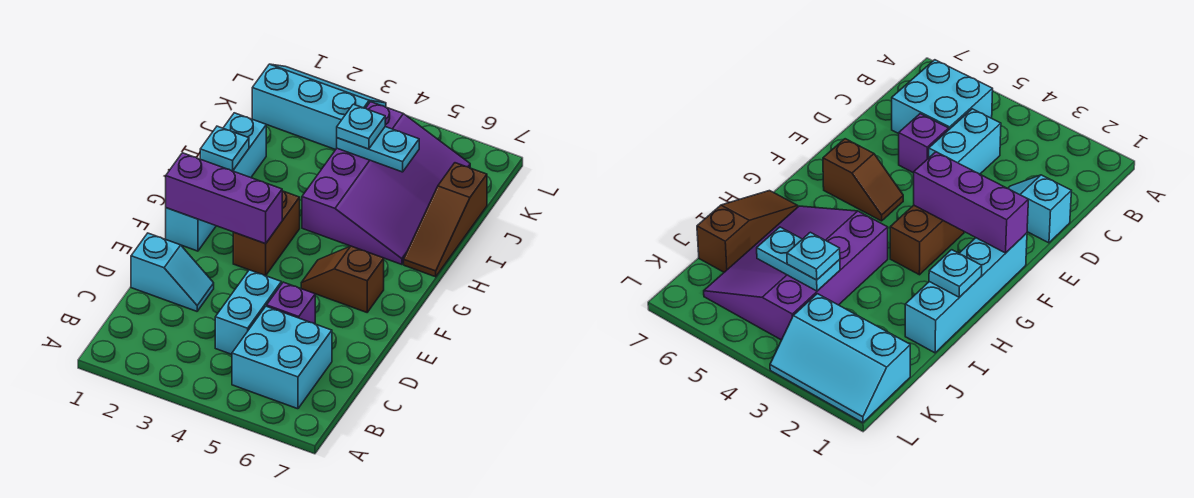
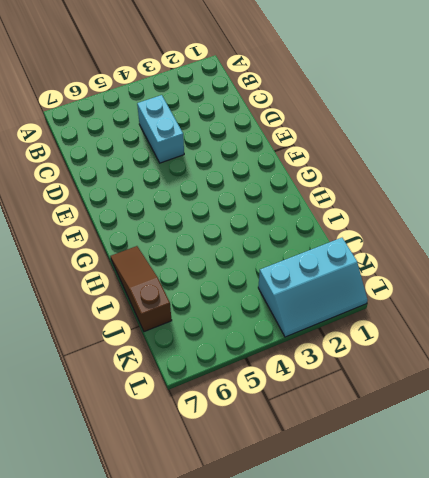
none -> cyan brick B5:C6 level 1
none -> cyan slope D1:D2 level 1 top 1
none -> purple brick D5 level 1

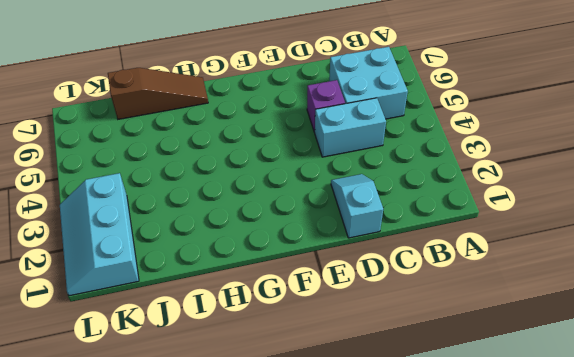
none -> cyan brick F1:I1 level 1
none -> brown brick F3:G3 level 1
none -> brown slope F5:F6 level 1 top 6

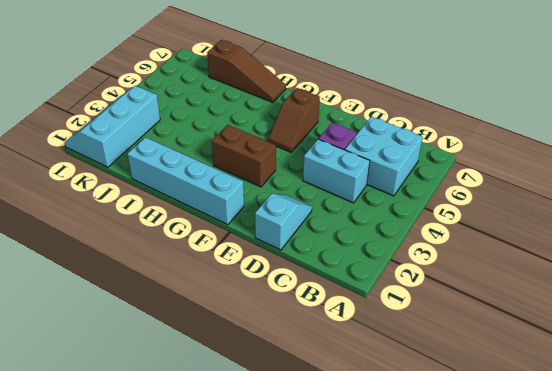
none -> purple slope H4:K6 level 1 top 4
none -> purple brick F1:F3 level 2
none -> cyan plate H1 level 2

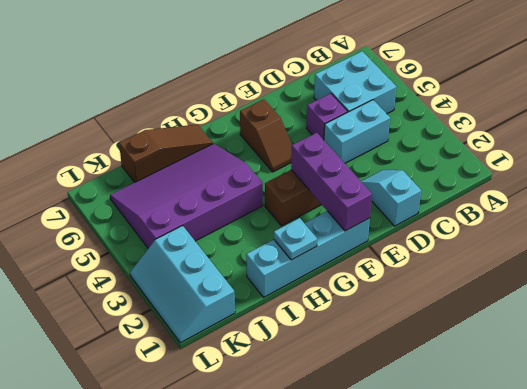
none -> cyan plate J4:J5 level 2
none -> cyan plate J4 level 3

